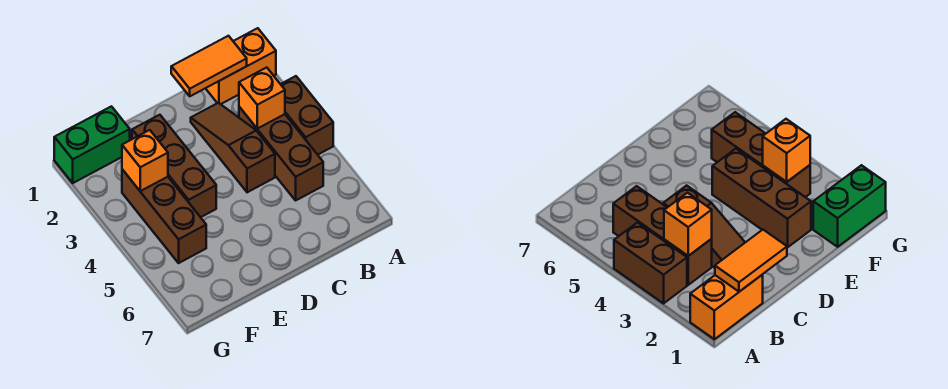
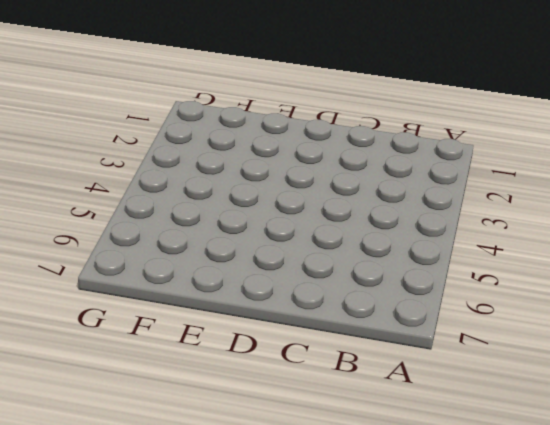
none -> orange brick A1:B1 level 1
none -> brown brick A3:A4 level 1

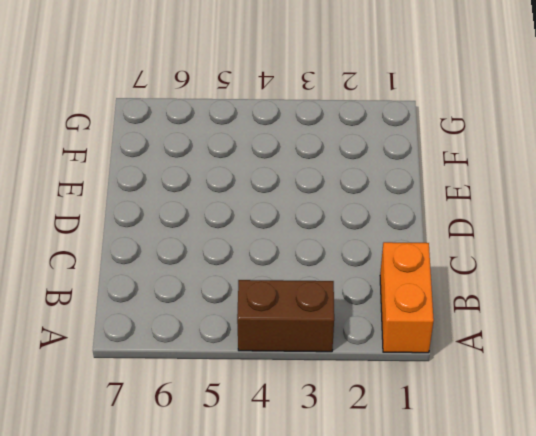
none -> brown brick B3:B5 level 1
none -> brown slope C2:C4 level 1 top 4

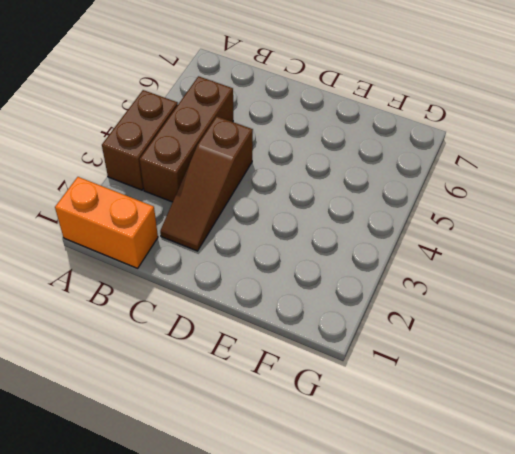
none -> brown brick E2:E4 level 1
none -> green brick F1:G1 level 1

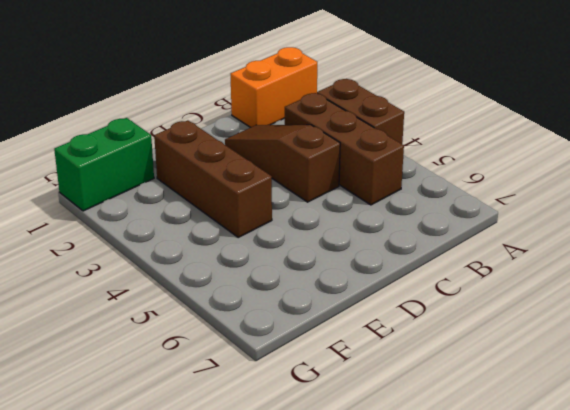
none -> brown brick F3:F5 level 1
none -> orange tile B1:C1 level 2

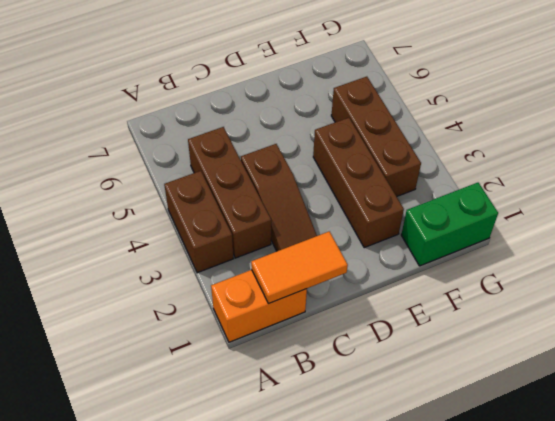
none -> orange brick B3 level 2
none -> orange brick F3 level 2

